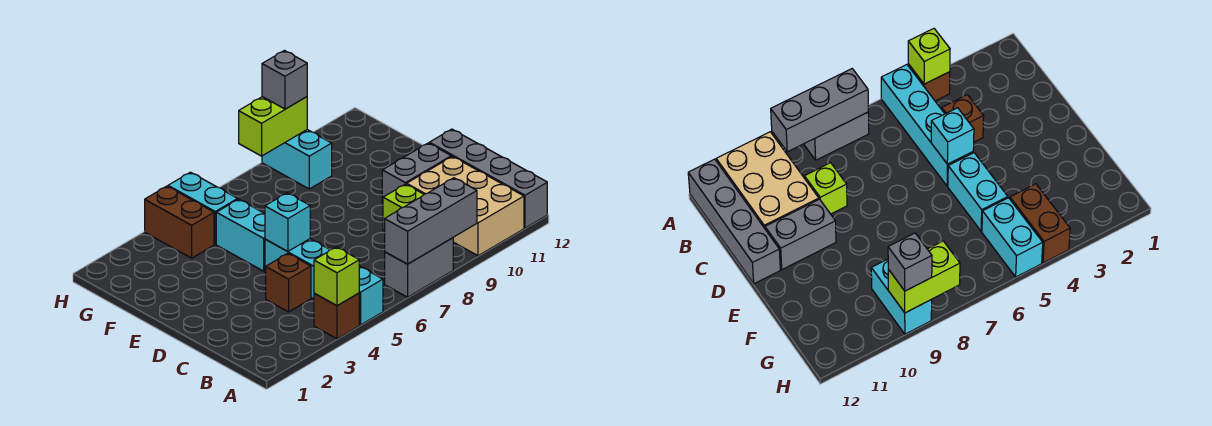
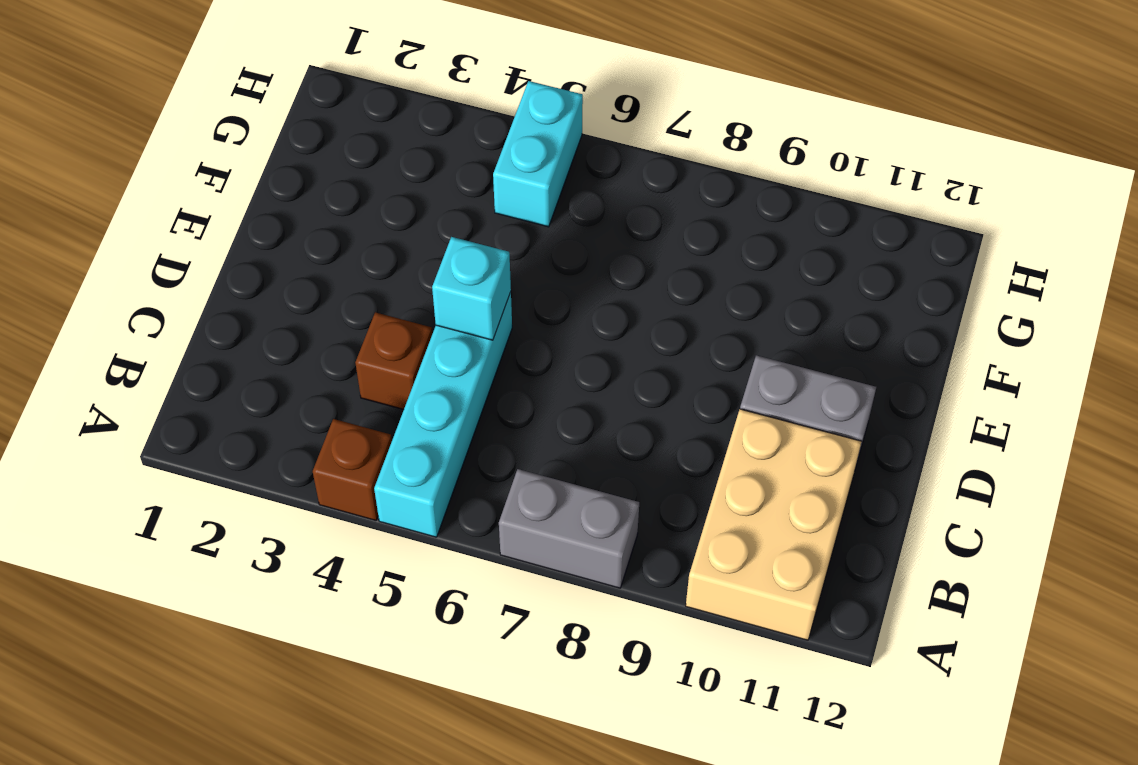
none -> grey brick A12:D12 level 1
none -> lime brick C9 level 1
none -> cyan brick E5:F5 level 1

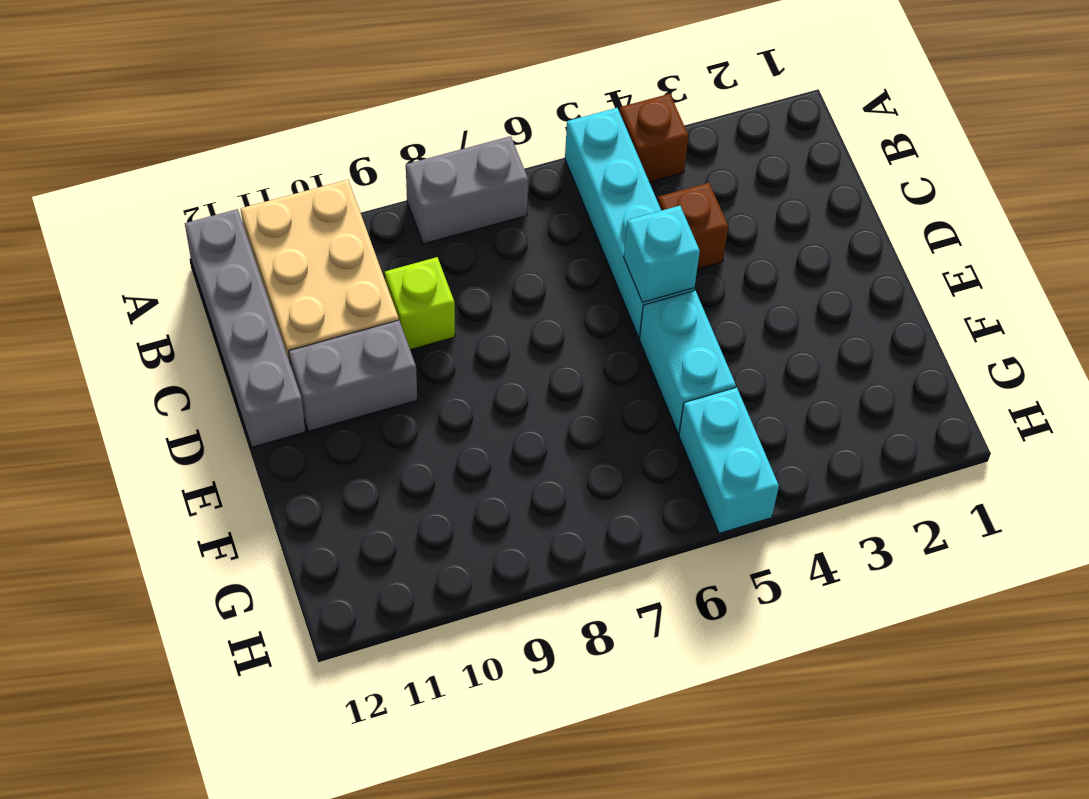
none -> brown brick G4:H4 level 1
none -> cyan brick G9:H9 level 1
none -> lime brick A4 level 2

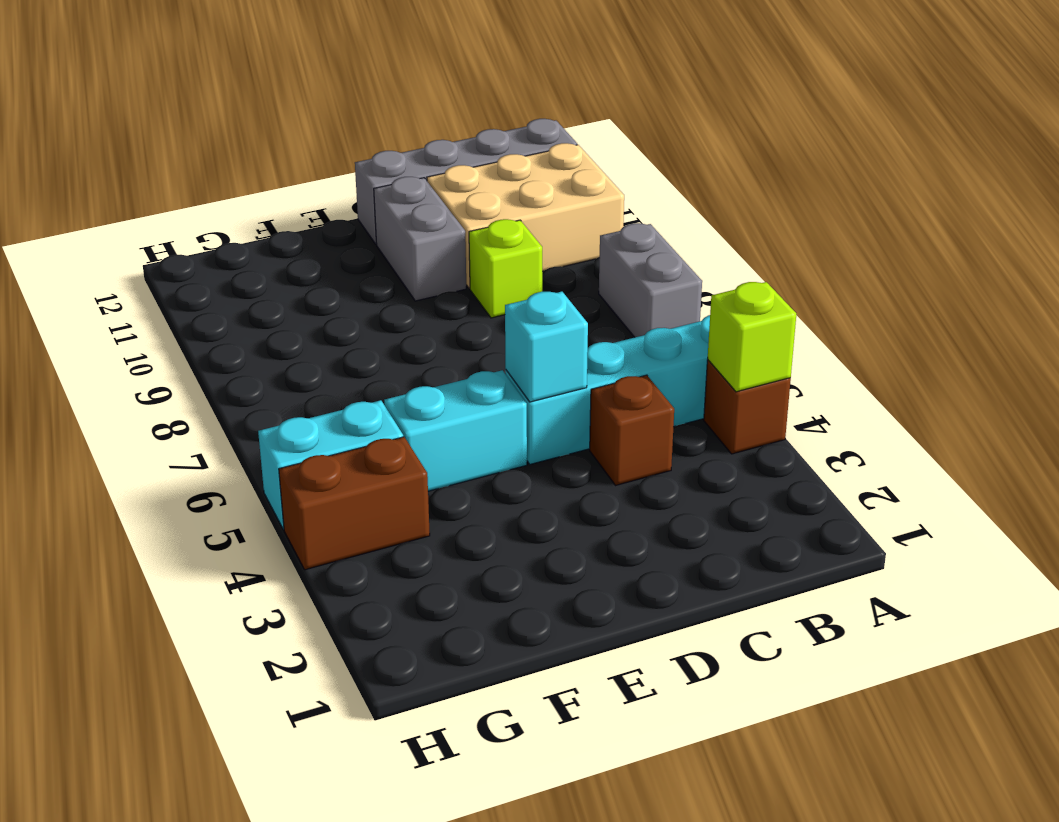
none -> cyan brick G9:H9 level 1
none -> grey brick A7:A9 level 2
none -> lime brick H8:H9 level 2

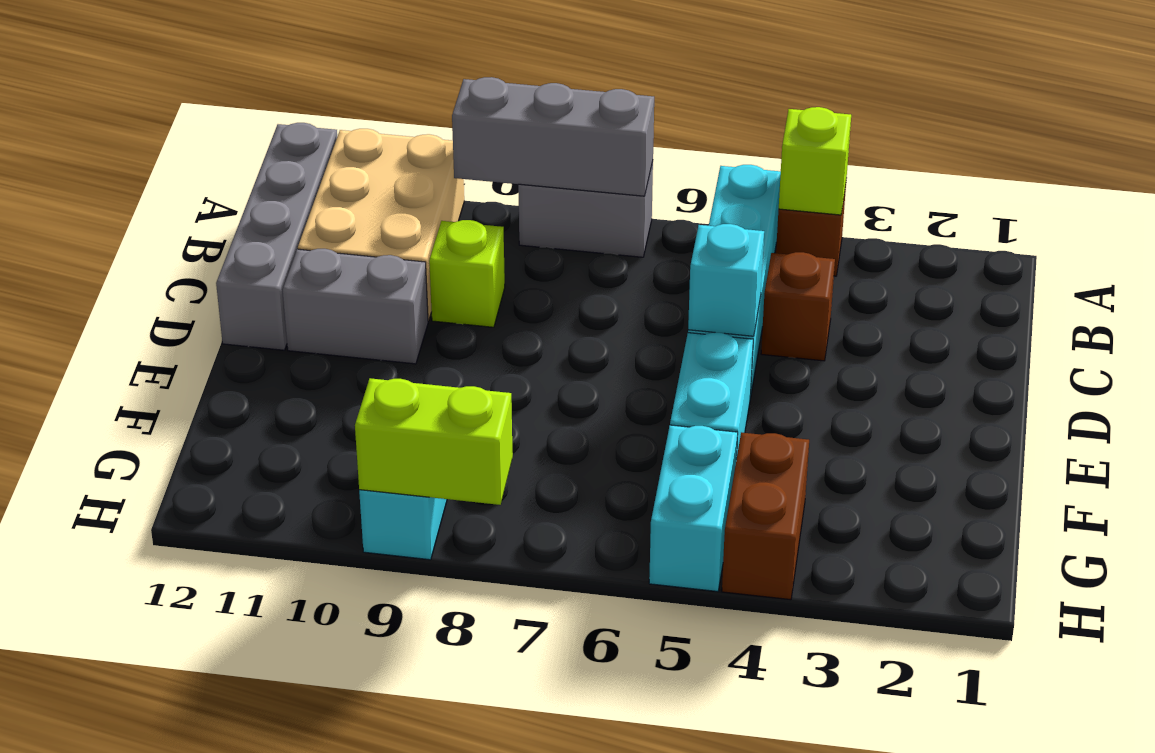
none -> grey brick H9 level 3

